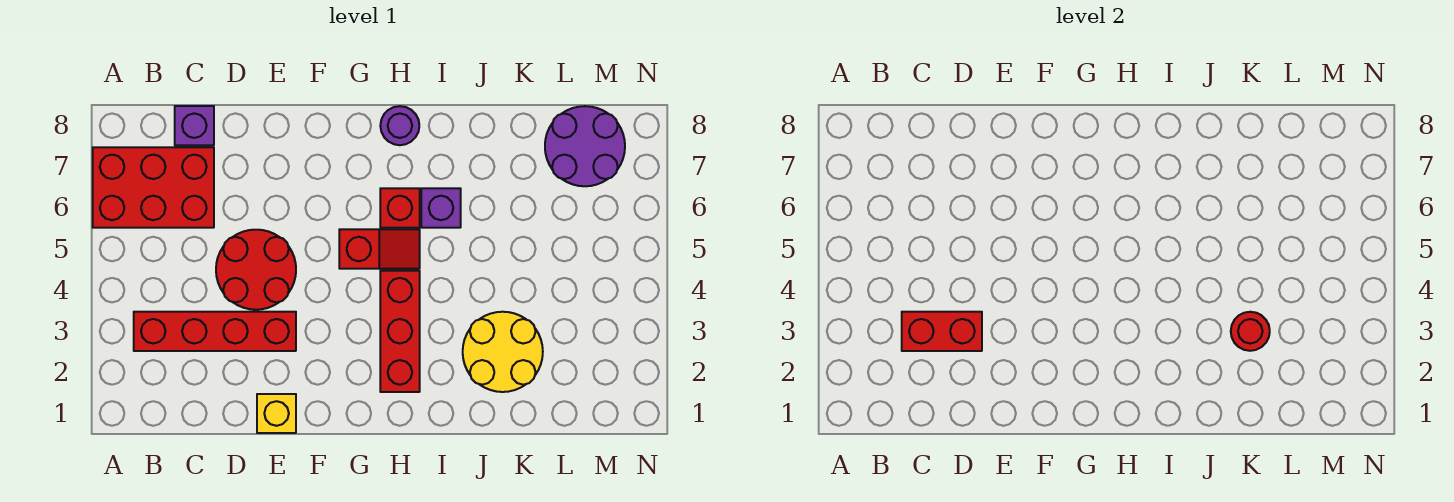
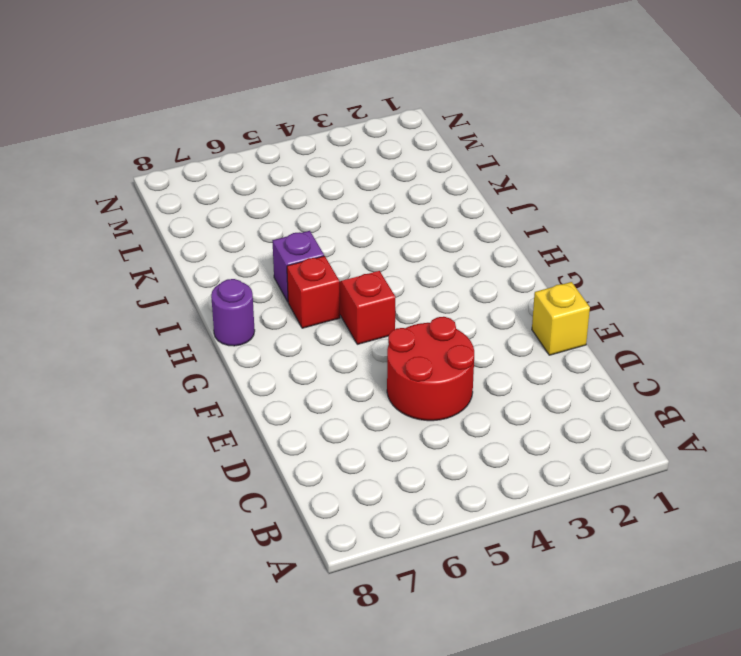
none -> red brick A6:C7 level 1
none -> red brick B3:E3 level 1
none -> purple brick C8 level 1

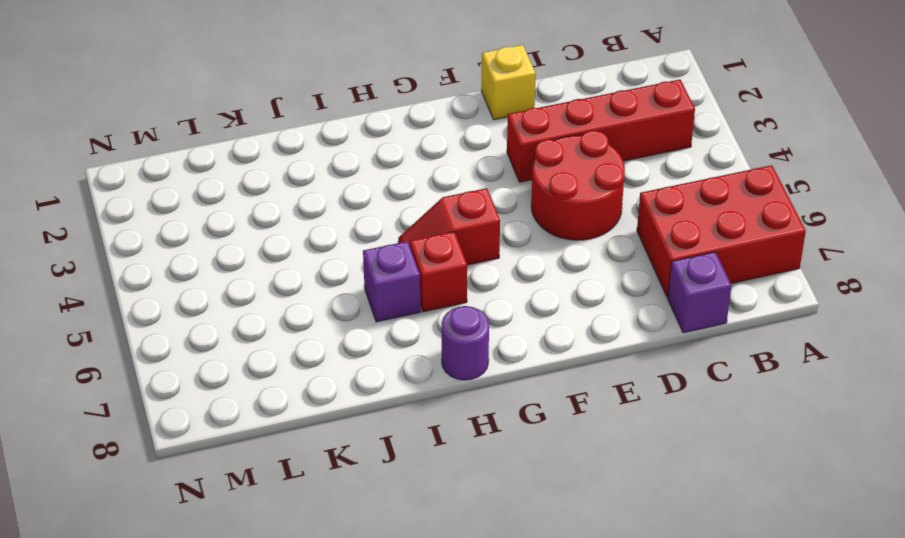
none -> red brick H2:H4 level 1
none -> yellow round brick J2:K3 level 1
none -> purple round brick L7:M8 level 1

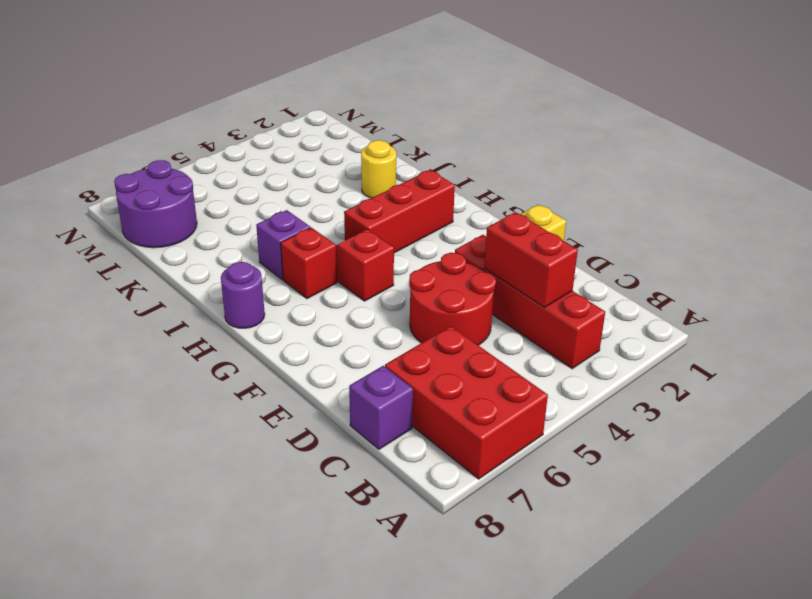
yellow round brick J2 level 1 -> yellow round brick J2:K3 level 1
none -> red round brick K3 level 2

